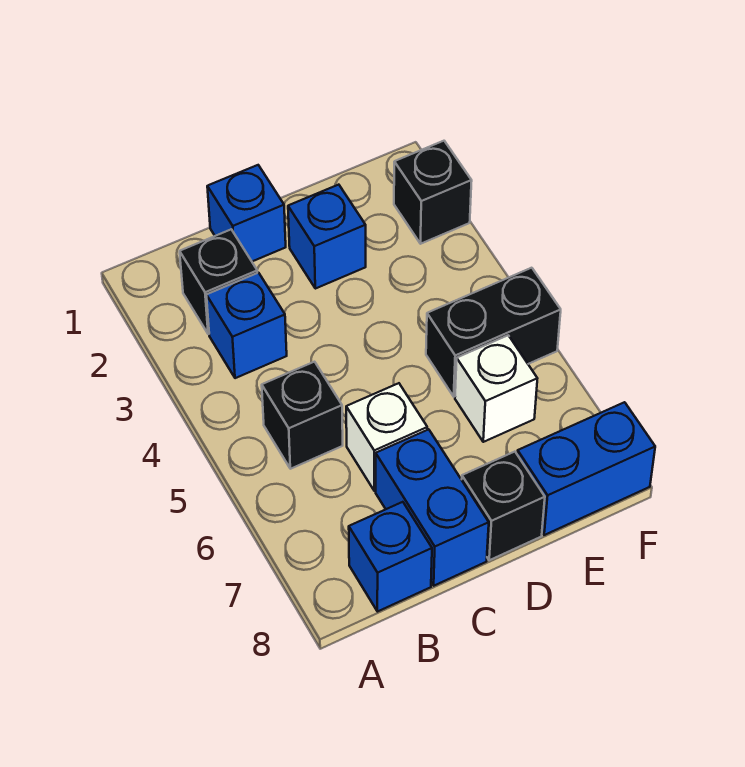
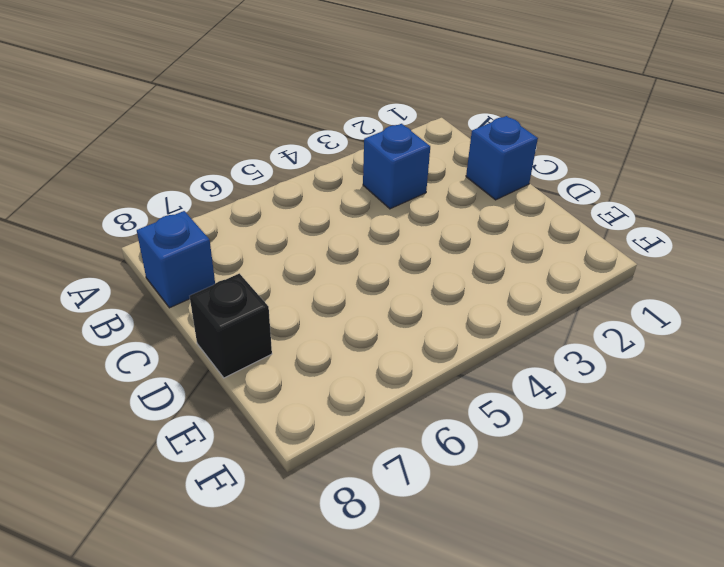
none -> black brick B2 level 1
none -> black brick B5 level 1
none -> white brick C6 level 1

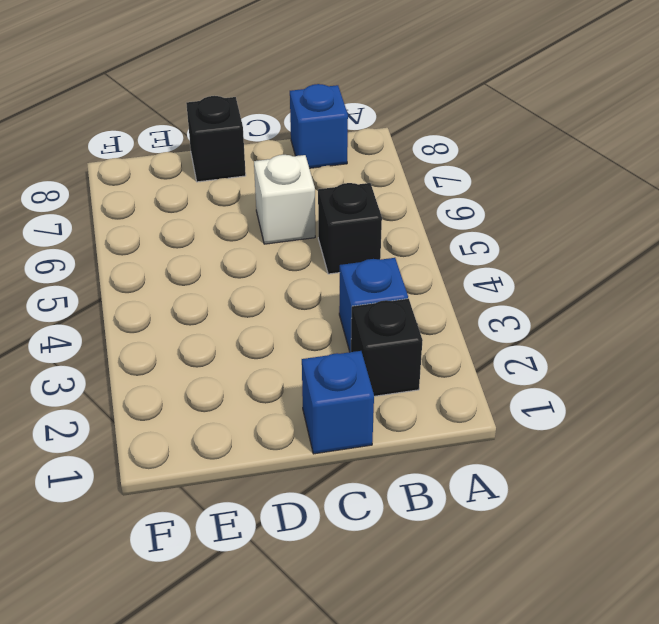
none -> blue brick C7:C8 level 1
none -> blue brick D2 level 1
none -> black brick E5:F5 level 1

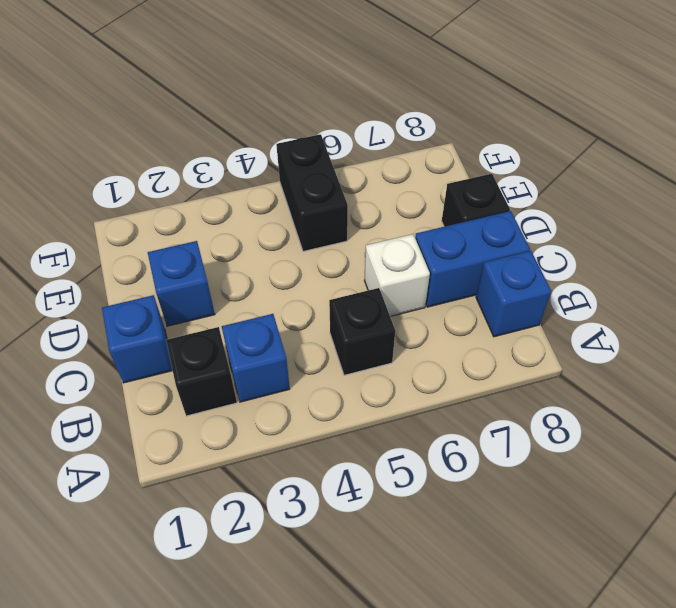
none -> white brick E6 level 1
none -> blue brick E8:F8 level 1
none -> black brick F2 level 1

